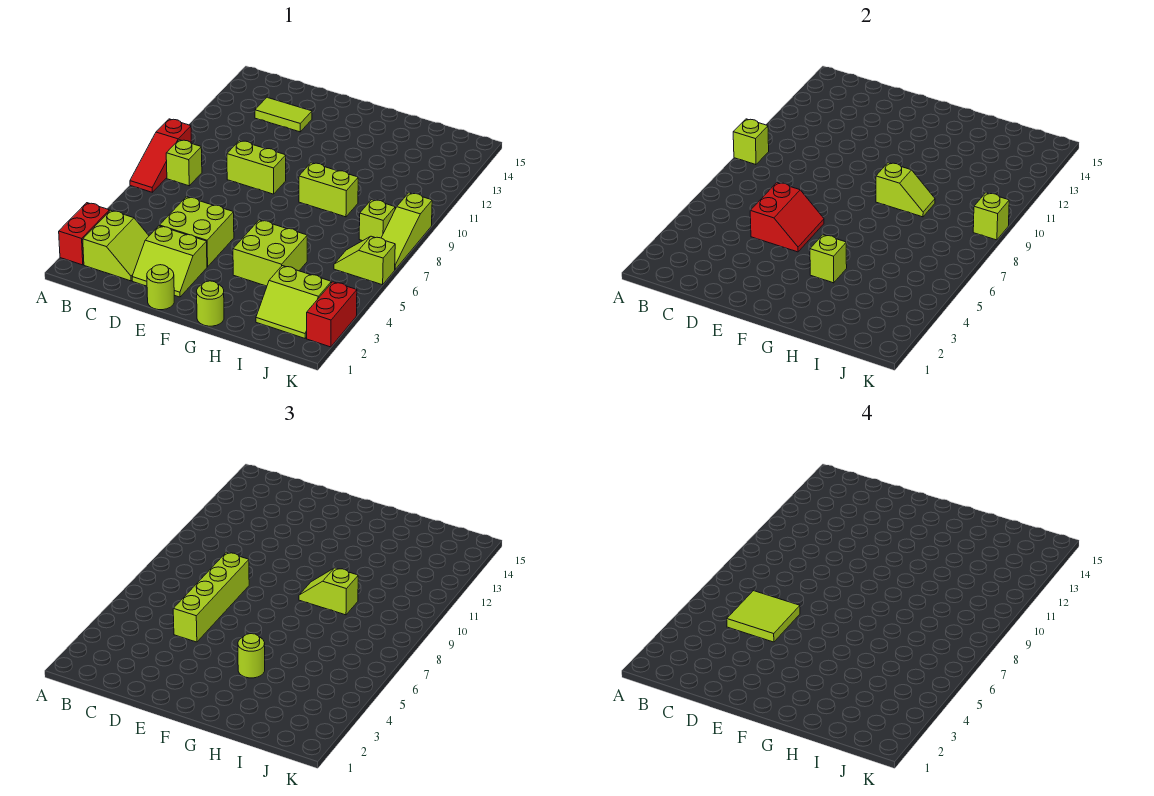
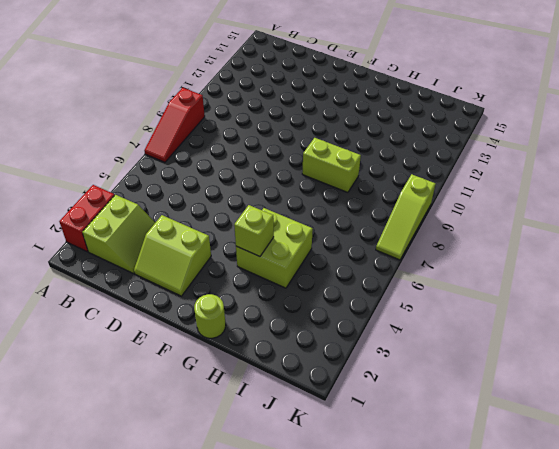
none -> lime brick B8 level 1
none -> lime tile C13:D13 level 1
none -> lime brick D4:E5 level 1

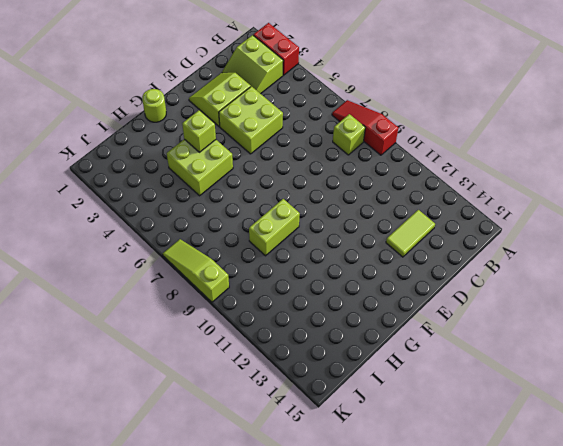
none -> lime brick D9:E9 level 1
none -> lime round brick E1 level 1
none -> lime slope I2:J3 level 1 top 3

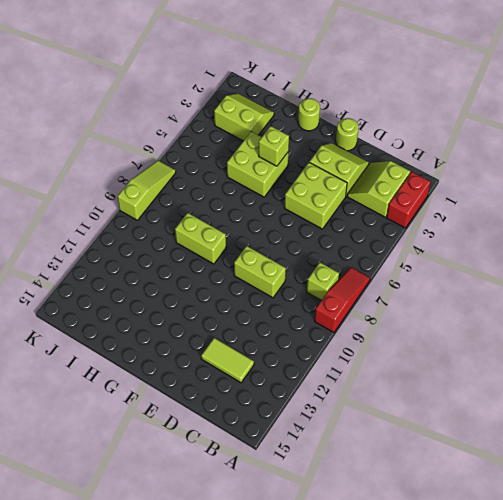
none -> lime slope J6:K6 level 1 top K
none -> lime brick J8 level 1
none -> red brick K2:K3 level 1

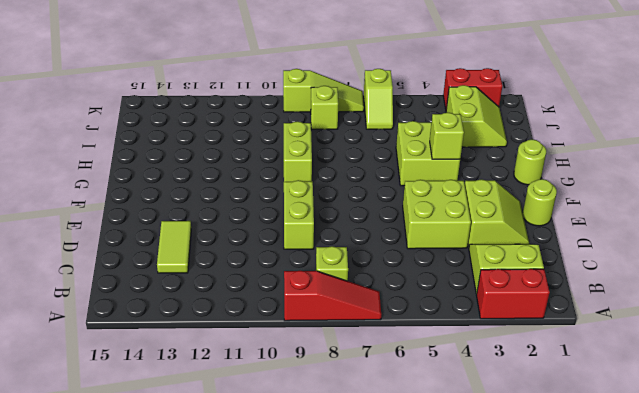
none -> lime brick A9 level 2
none -> red slope D5:E6 level 2 top D
none -> lime slope G9:H9 level 2 top G

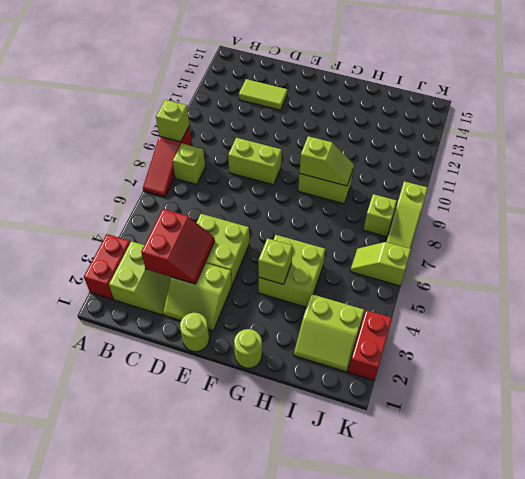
red slope C3:D4 level 2 top C -> red slope D5:E6 level 2 top D
none -> lime brick K9 level 2
none -> lime brick D5:D8 level 3
none -> lime round brick G4 level 3

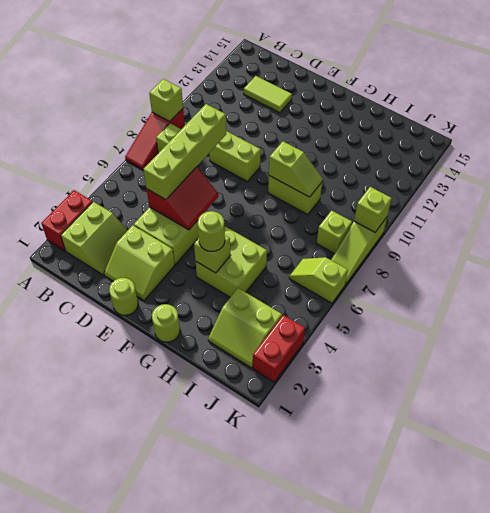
none -> lime slope G9:H9 level 3 top H
none -> lime tile C5:D6 level 4

